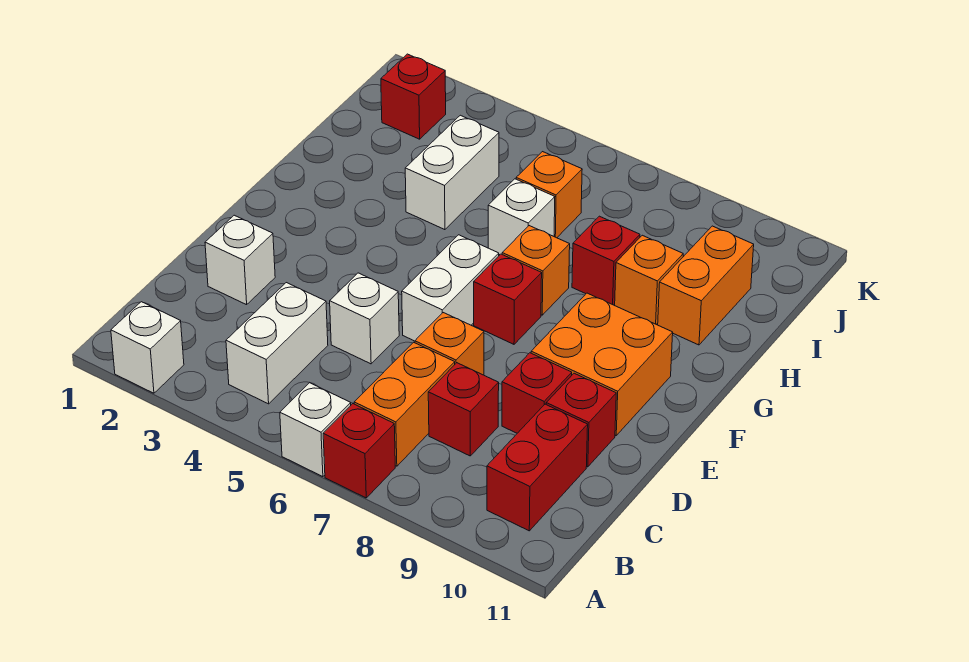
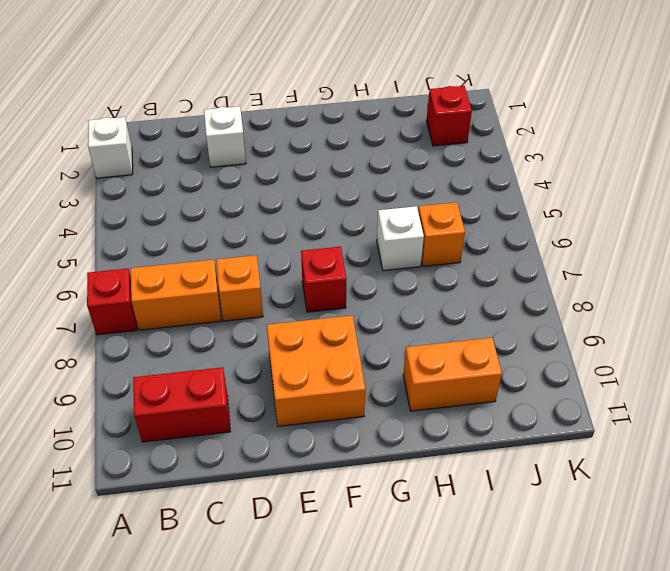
none -> white brick A6 level 1
none -> white brick B4:C4 level 1
none -> red brick C8 level 1

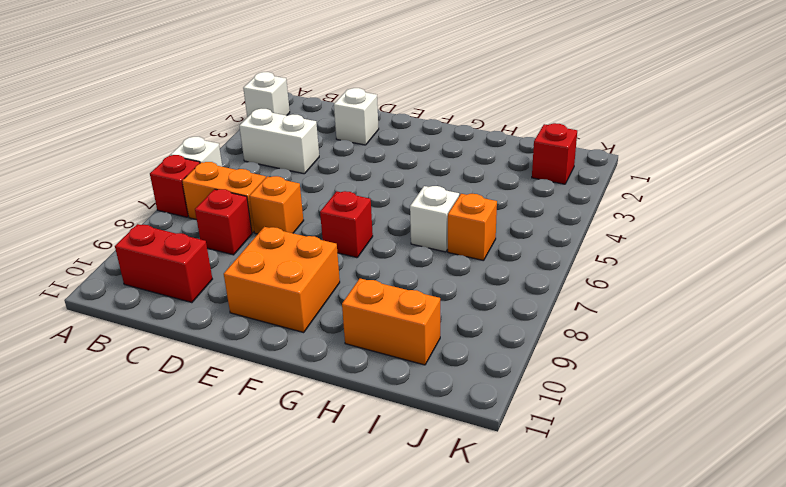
none -> white brick D5 level 1
none -> red brick D9 level 1
none -> red brick D10 level 1

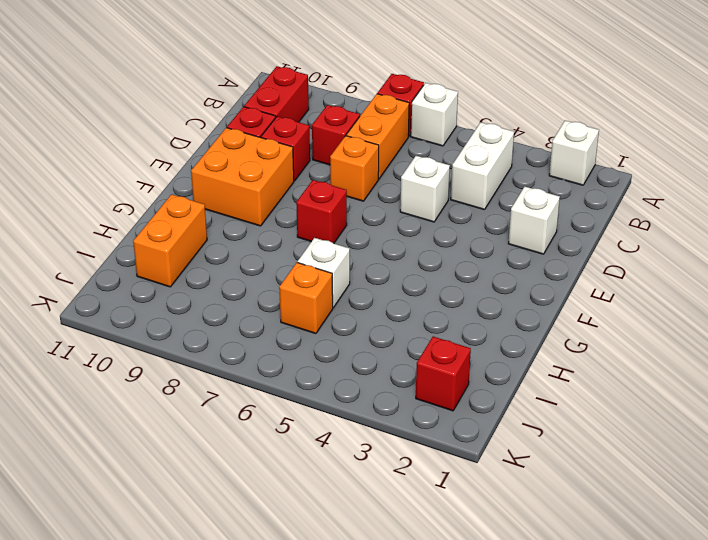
none -> white brick E6:F6 level 1
none -> orange brick G7 level 1
none -> white brick H4:I4 level 1

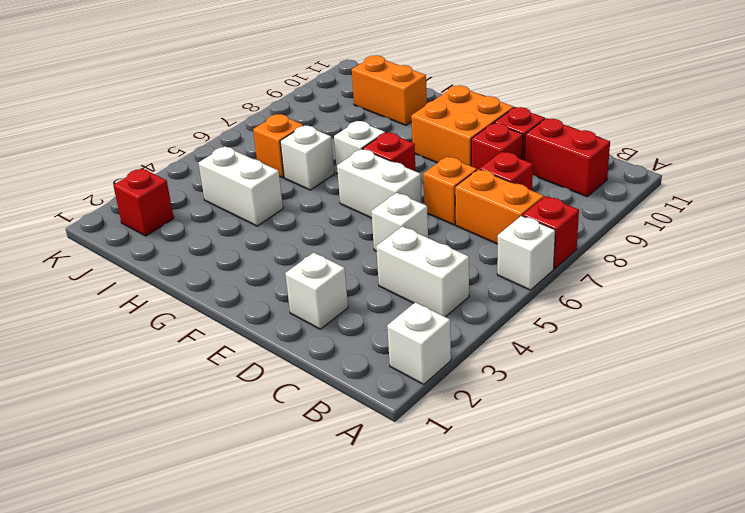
white brick G7 level 1 -> orange brick G7 level 1
none -> red brick H8 level 1
none -> orange brick H9 level 1

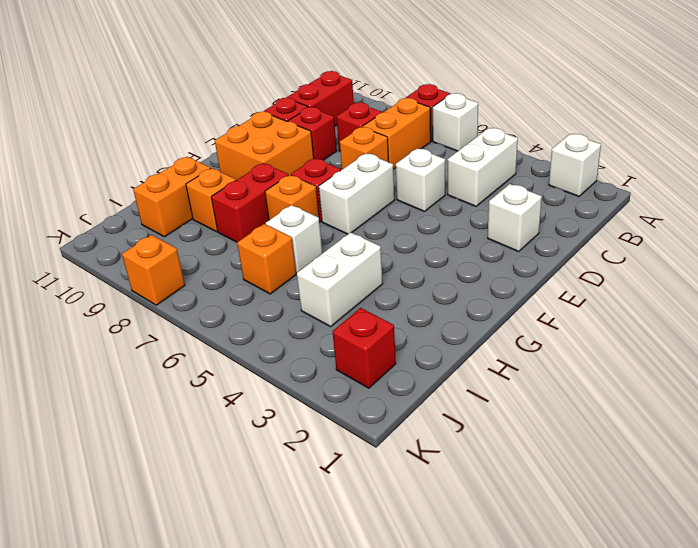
red brick G8:H8 level 1 -> red brick H8 level 1
orange brick K8 level 1 -> none

